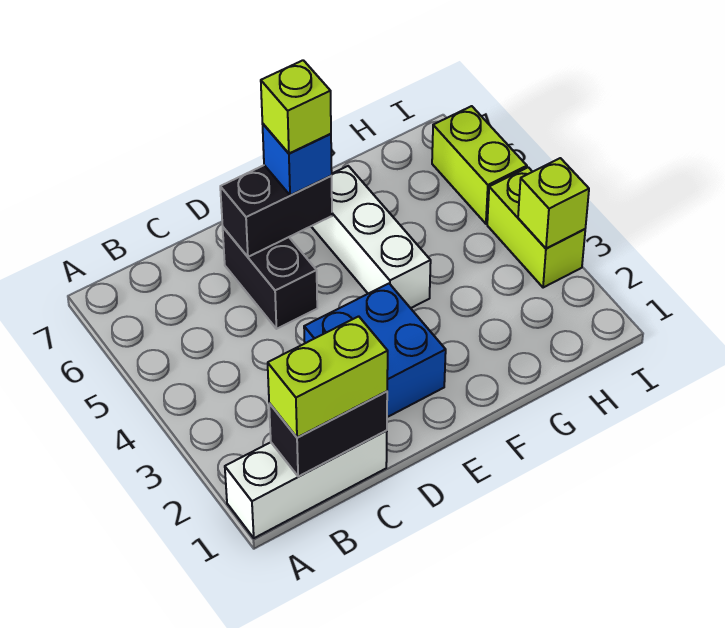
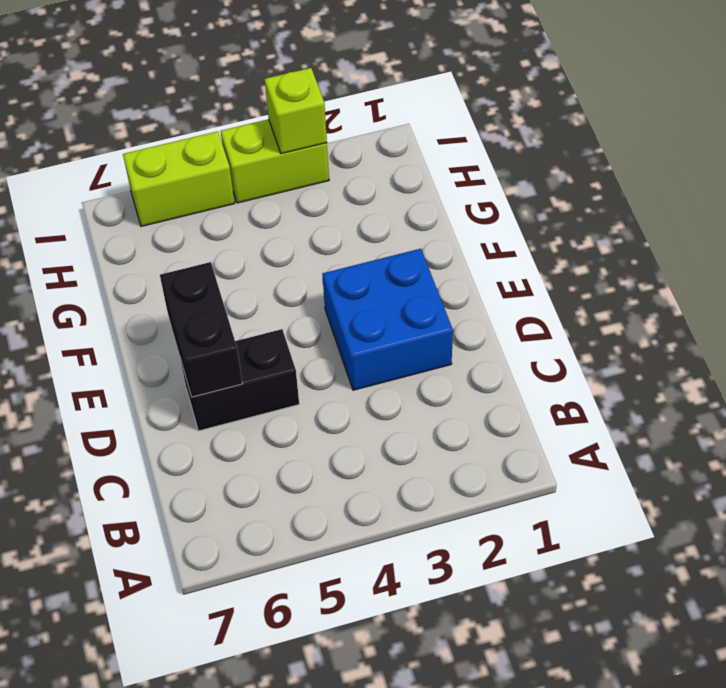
none -> white brick A1:C1 level 1
none -> white brick F4:F6 level 1
none -> black brick B1:C1 level 2

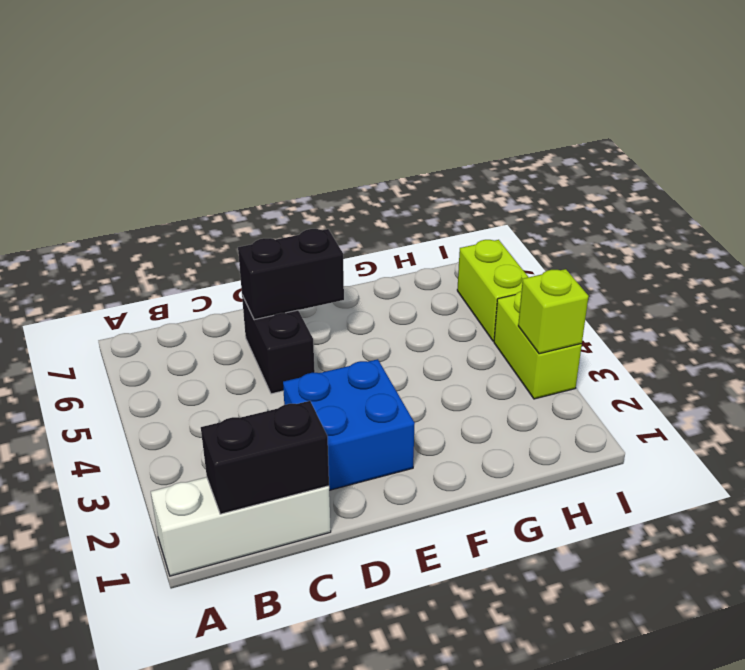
none -> white brick F4:F6 level 1
none -> lime brick B1:C1 level 3
none -> blue brick E6 level 3

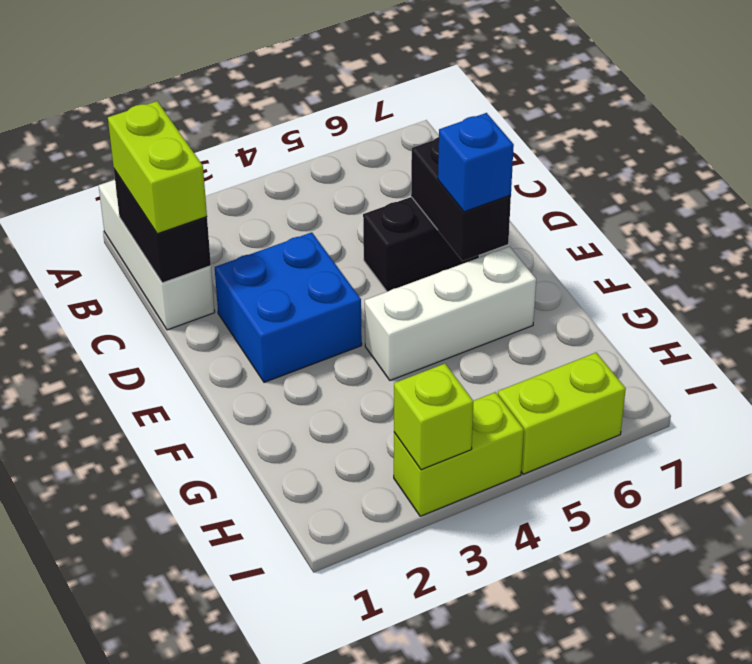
none -> lime brick E6 level 4

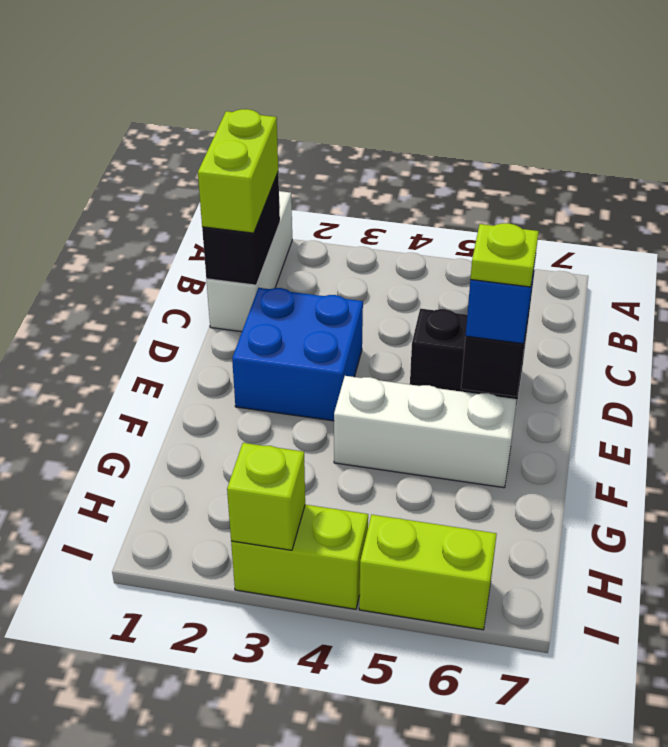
lime plate E6 level 4 -> lime brick E6 level 4

